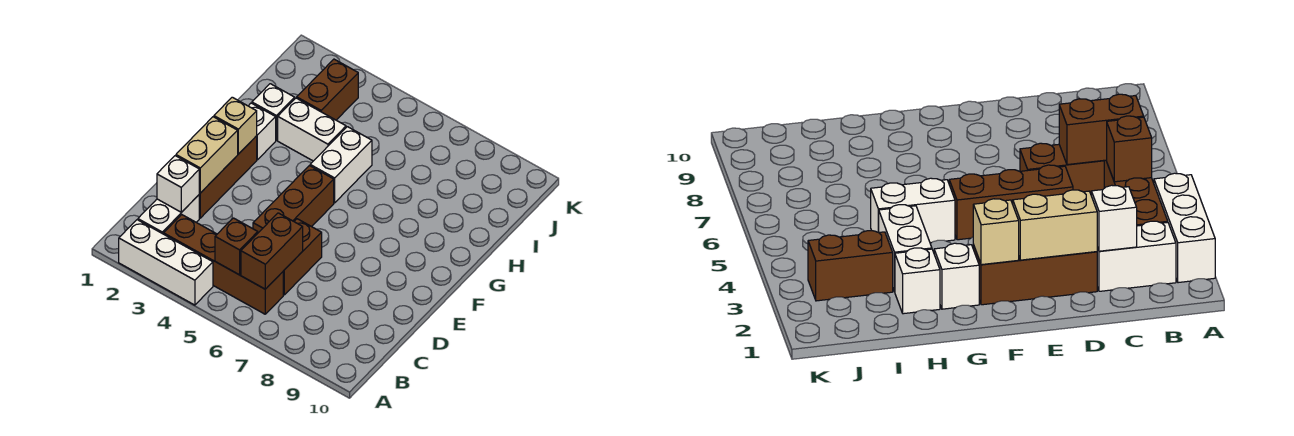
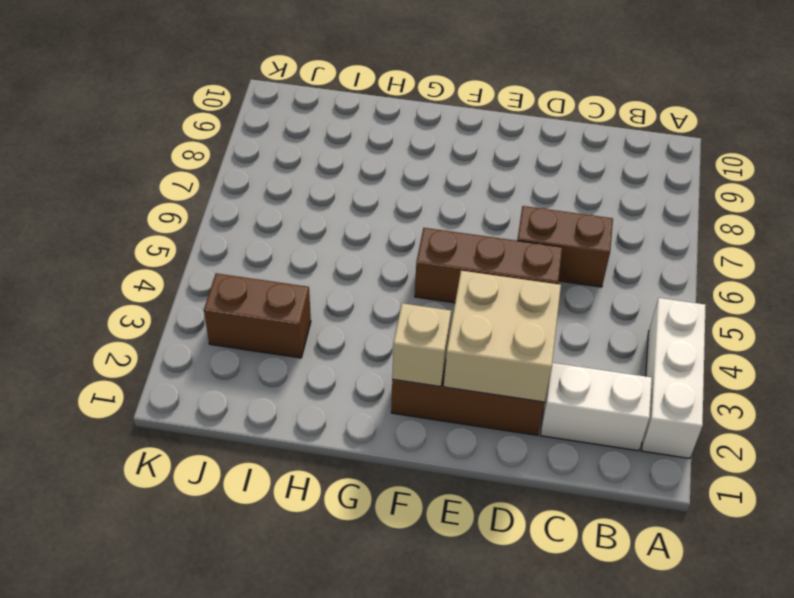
tan brick D2:E3 level 2 -> tan brick D2:E2 level 2
none -> brown brick B3:B6 level 1
none -> white brick G2 level 1
none -> white brick G5:H5 level 1

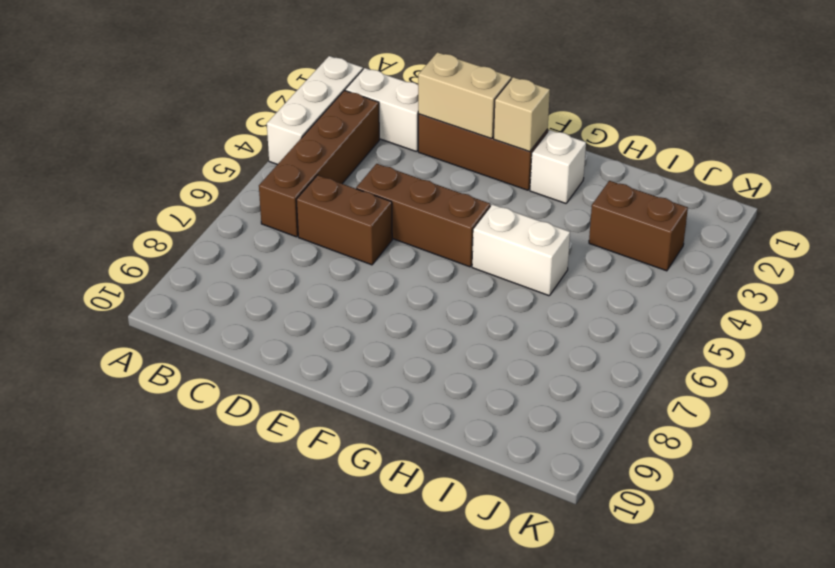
none -> white brick H2 level 1
none -> white brick H3:H4 level 1
none -> brown brick B5 level 2

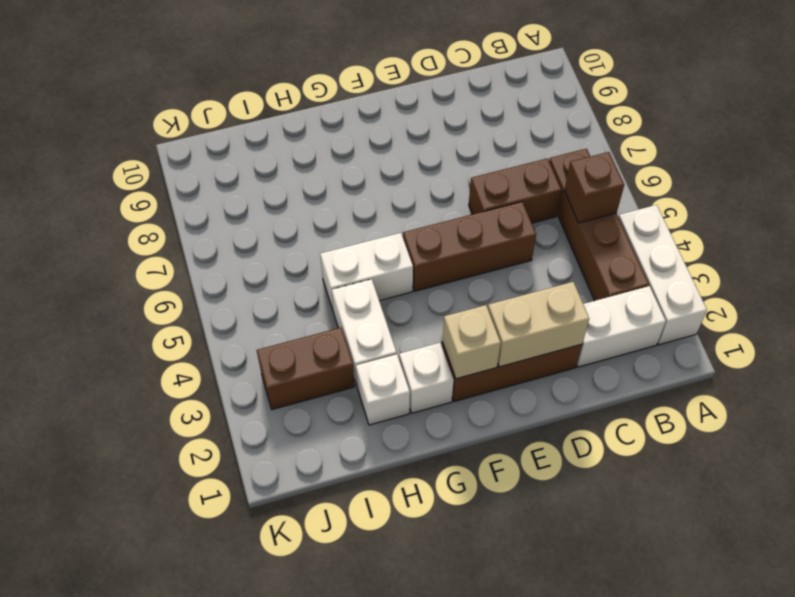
none -> brown brick B6:C6 level 2
none -> white brick C2 level 2

